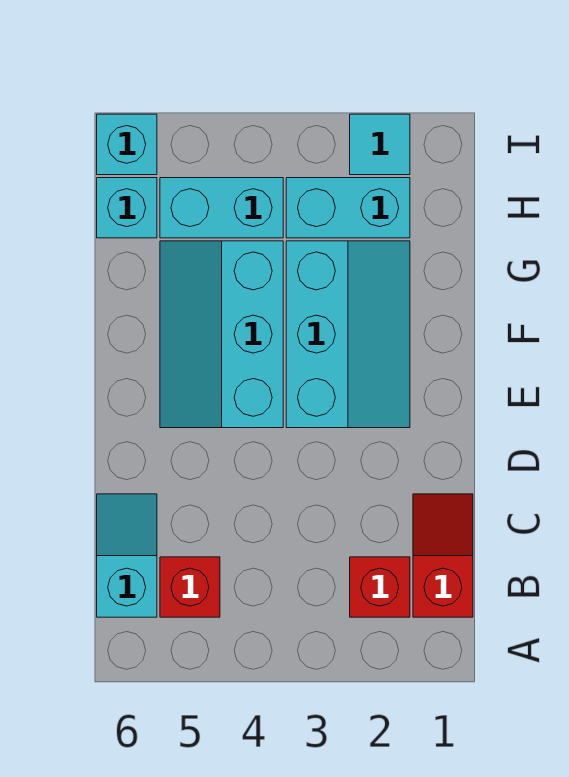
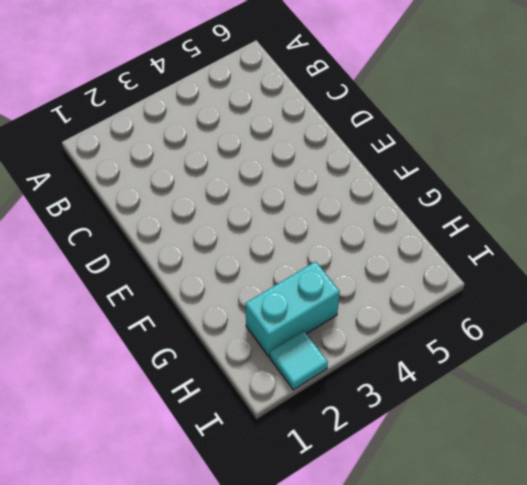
none -> red slope B1:C1 level 1 top B
none -> red brick B2 level 1

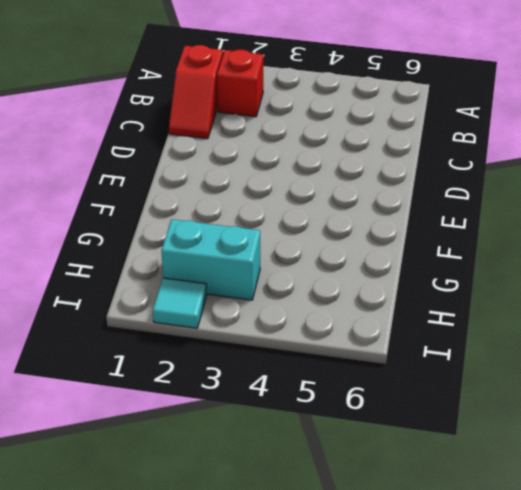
none -> red brick B5 level 1
none -> cyan slope B6:C6 level 1 top B

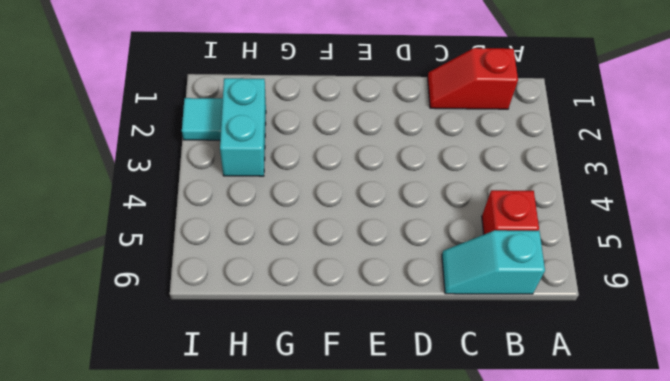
none -> red brick B2 level 1
none -> cyan slope E2:G3 level 1 top 3

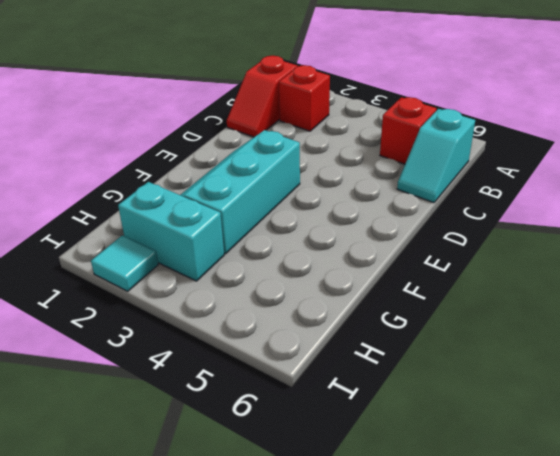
none -> cyan slope E4:G5 level 1 top 4
none -> cyan brick H4:H5 level 1

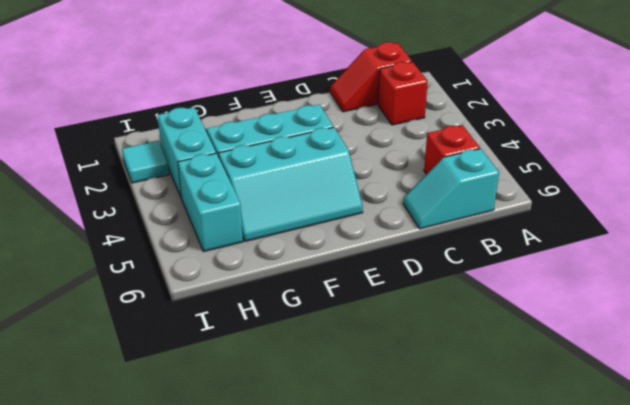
none -> cyan brick H6 level 1
none -> cyan brick I6 level 1

